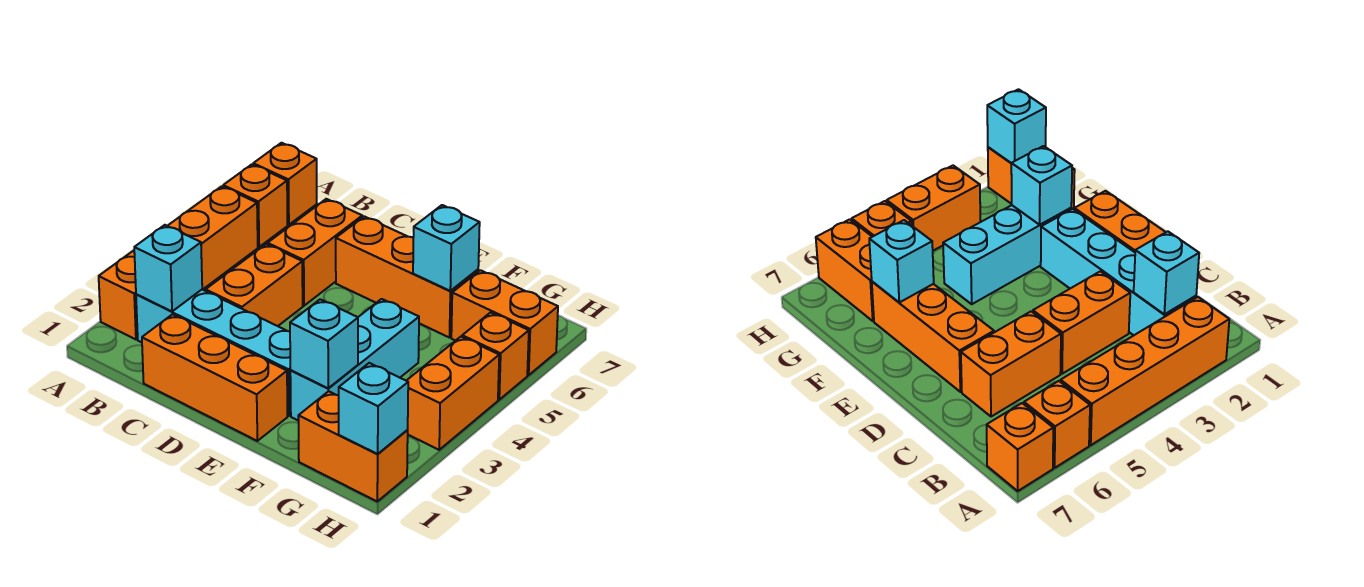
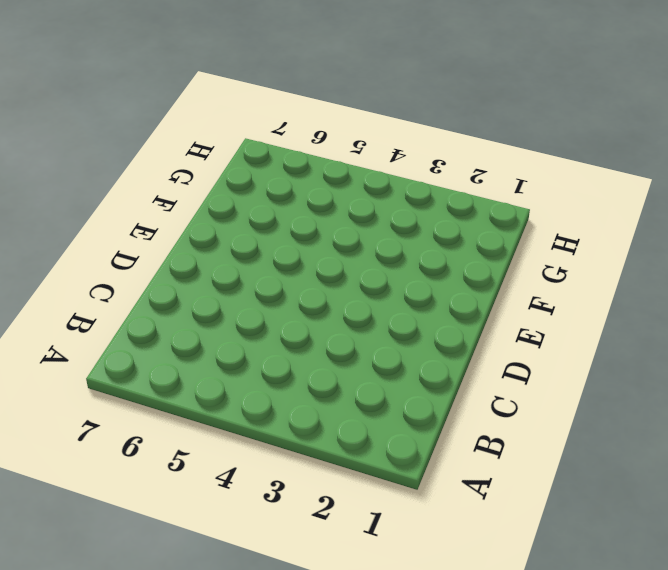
none -> orange brick A2:A5 level 1
none -> orange brick A6 level 1
none -> orange brick A7 level 1

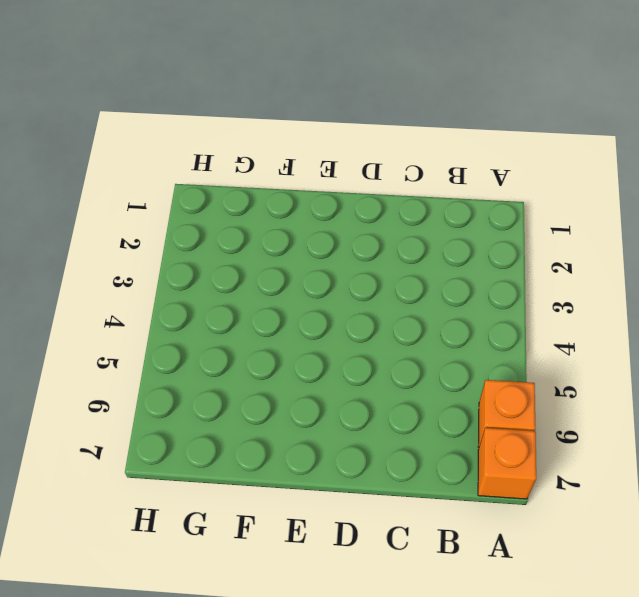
none -> orange brick A2:A5 level 1
none -> cyan brick B2:E2 level 1
none -> orange brick C1:E1 level 1

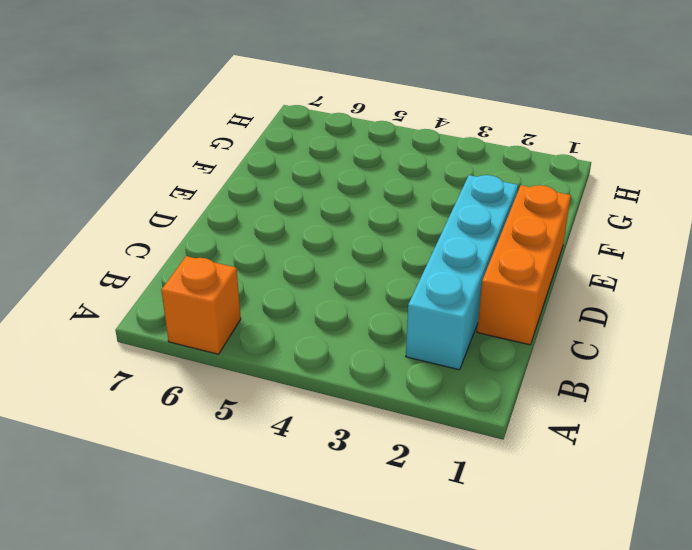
none -> orange brick A2:A5 level 1
none -> orange brick A7 level 1
none -> orange brick C3:C4 level 1

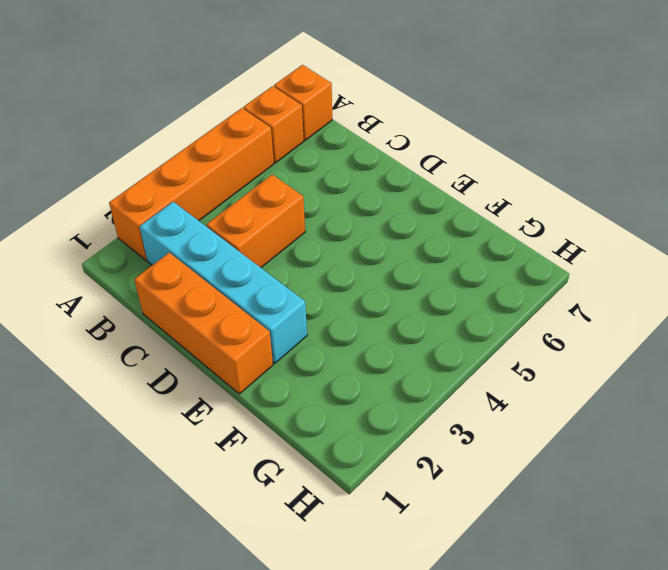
none -> orange brick C5:C6 level 1
none -> orange brick D6:F6 level 1
none -> cyan brick F2:F4 level 1

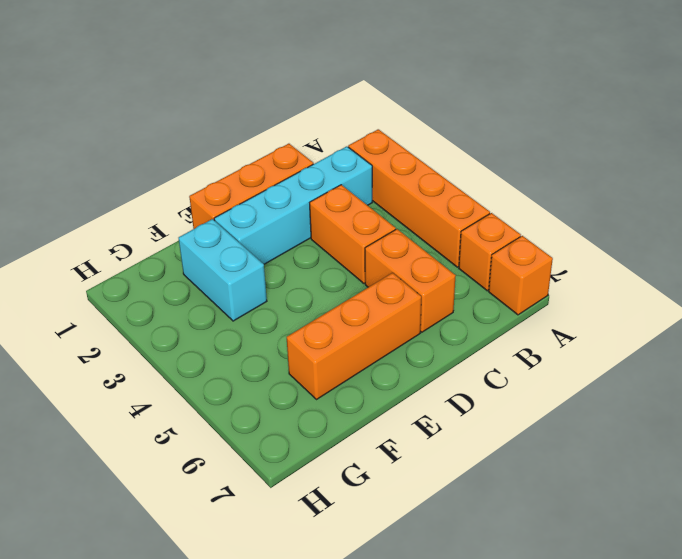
cyan brick F2:F3 level 1 -> cyan brick F2:F4 level 1
none -> orange brick G1:H1 level 1
none -> orange brick G6:H6 level 1
none -> orange brick H3:H4 level 1

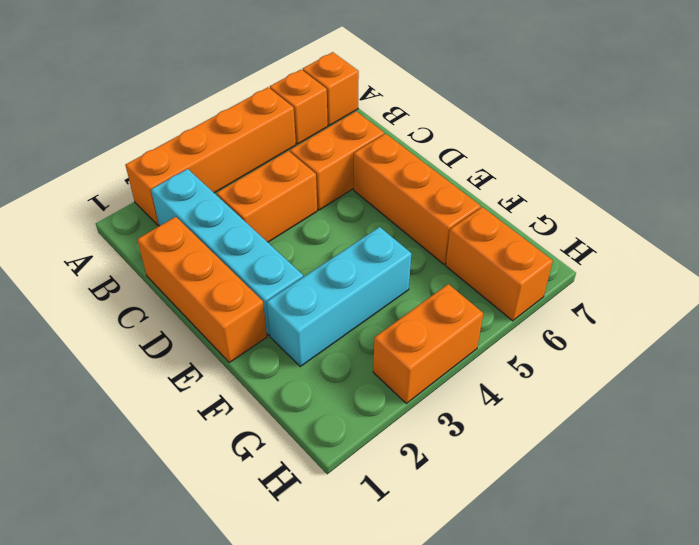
none -> orange brick G1:H1 level 1
none -> orange brick H5 level 1
none -> cyan brick B2 level 2

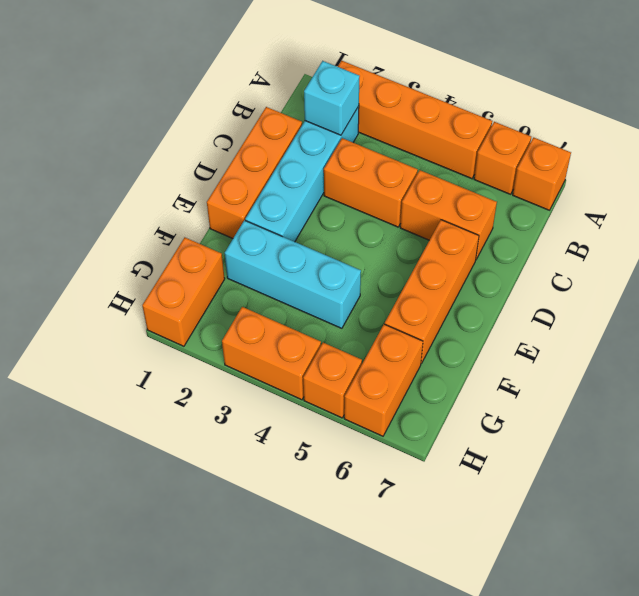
none -> cyan brick F2 level 2
none -> cyan brick F6 level 2
none -> cyan brick H1 level 2

